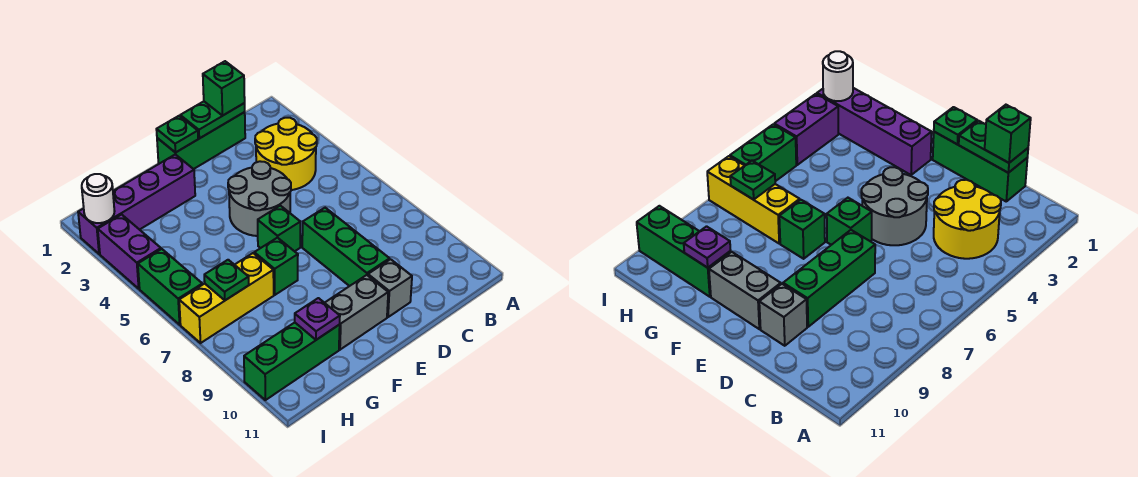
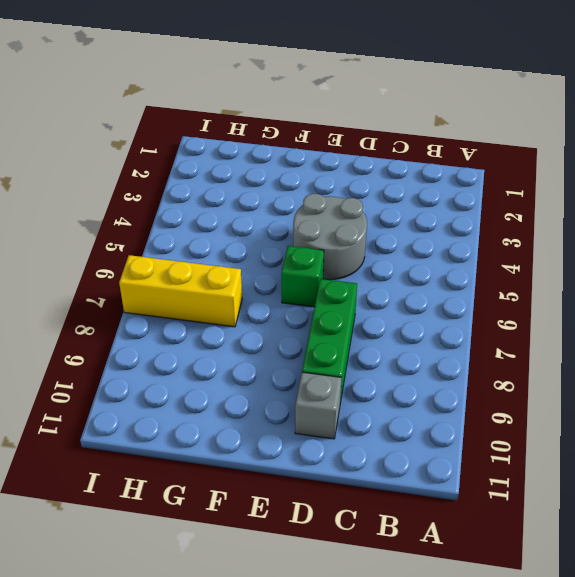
none -> yellow round brick B3:C4 level 1
none -> green brick C1:E1 level 1
none -> grey brick E10:F10 level 1

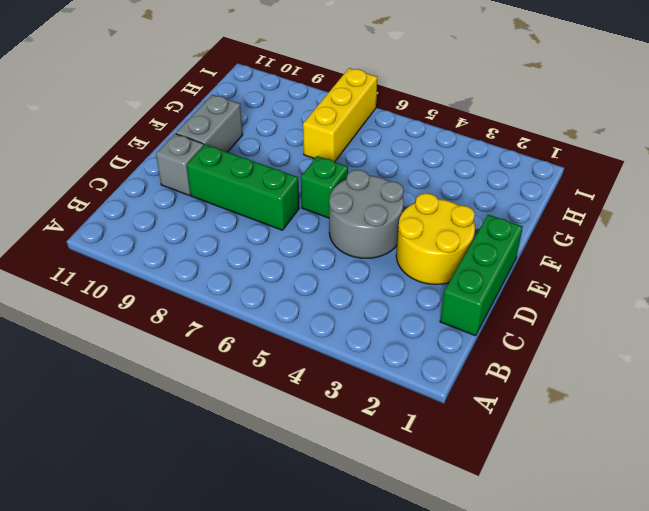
yellow round brick D2:E3 level 1 -> yellow round brick B3:C4 level 1
none -> purple brick F2:I2 level 1
none -> green brick F7 level 1
none -> green brick G10:I10 level 1

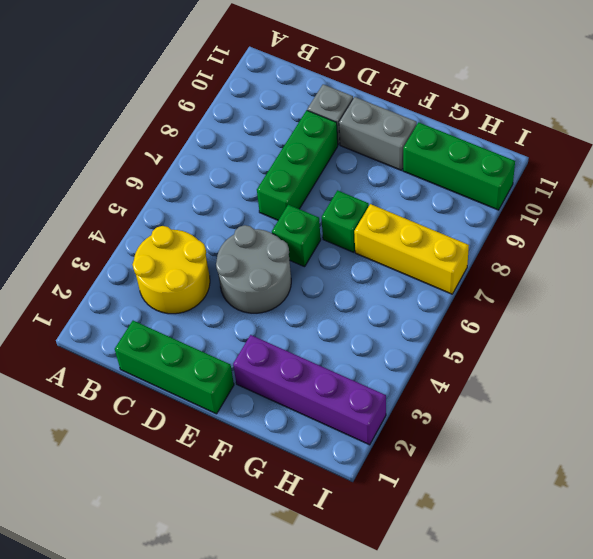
none -> purple brick I3:I4 level 1
none -> green brick I5:I6 level 1
none -> green plate C1:D1 level 2

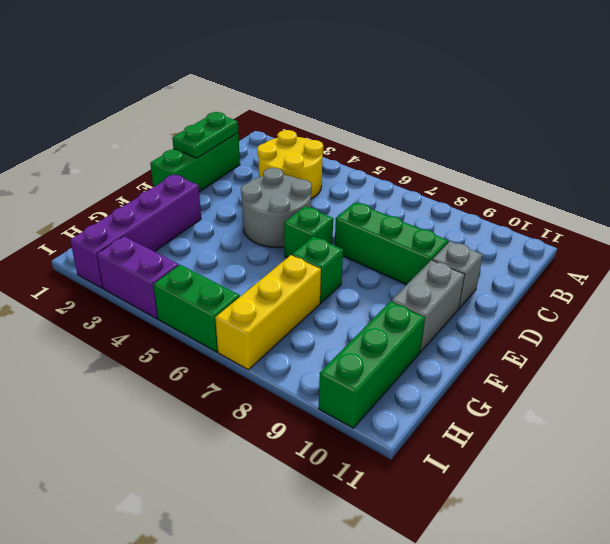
none -> green plate E1 level 2
none -> purple plate G10 level 2
none -> green plate H7 level 2

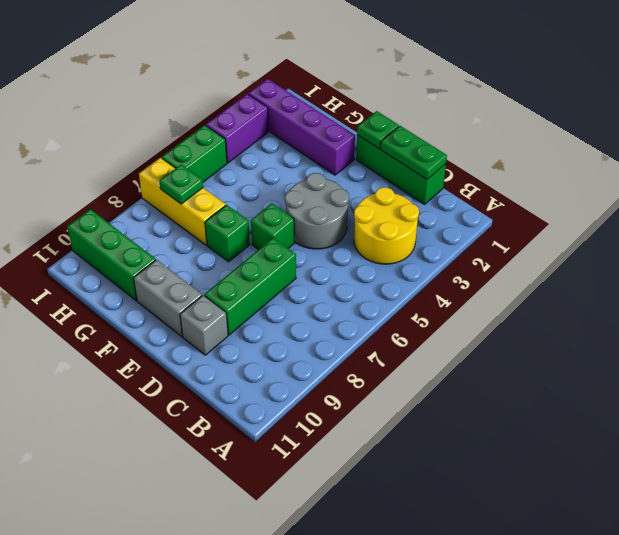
none -> purple plate G10 level 2
none -> white round brick I2 level 2
none -> green brick C1 level 3

